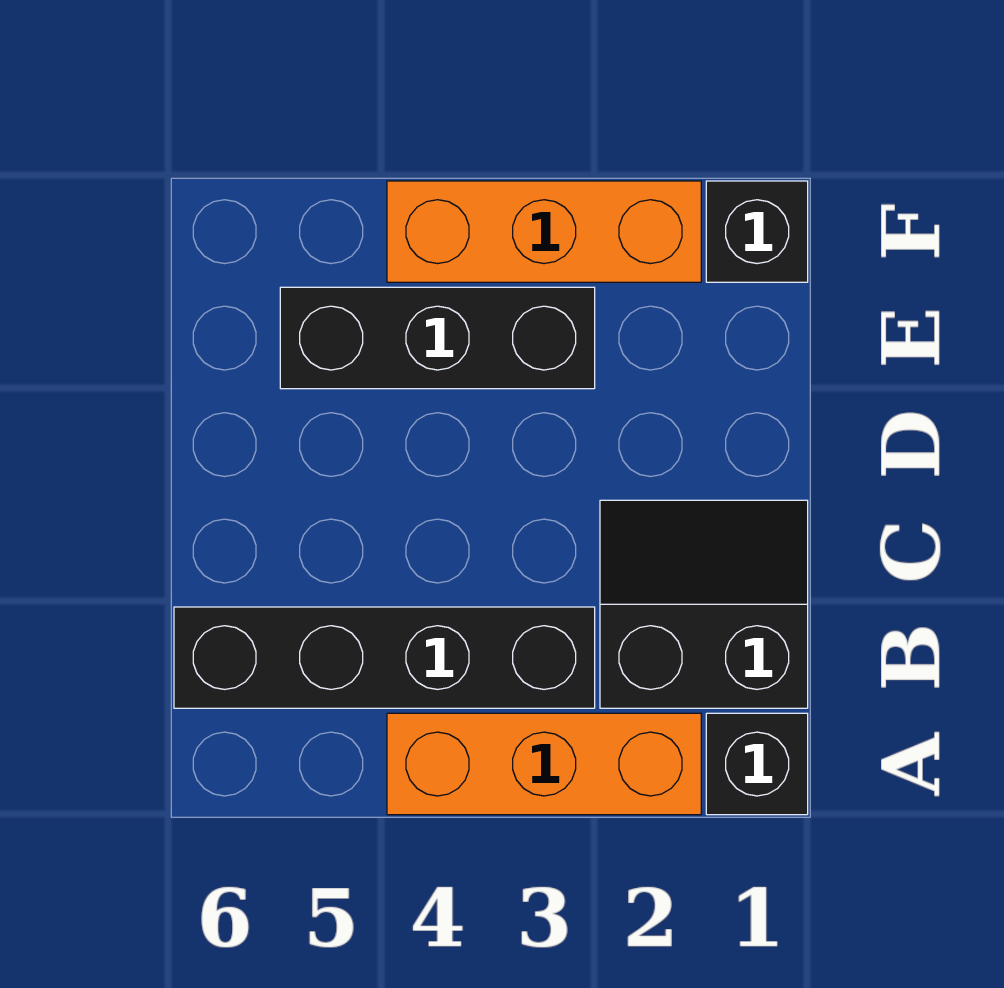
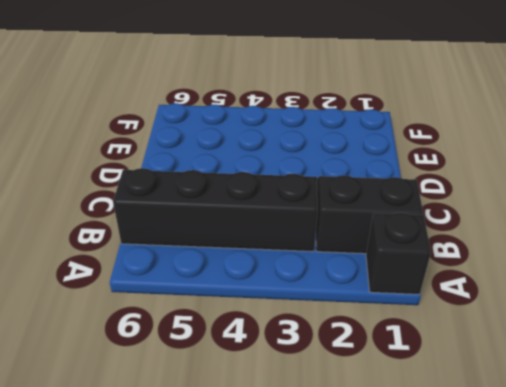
none -> orange brick A2:A4 level 1
none -> black brick E3:E5 level 1

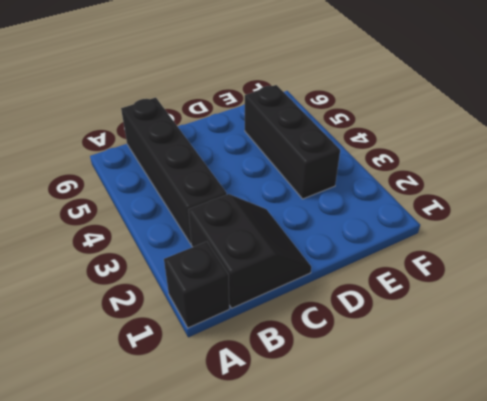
none -> orange brick A2:A4 level 1
none -> black brick F1 level 1

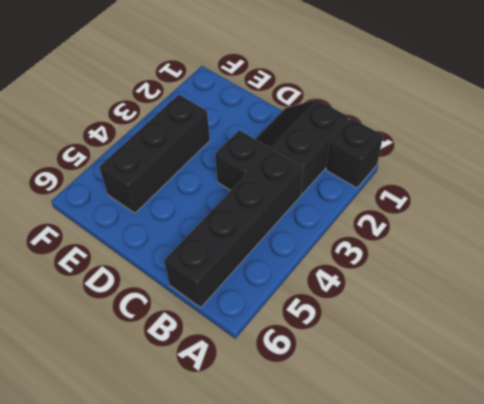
black brick C3 level 1 -> black brick F1 level 1
none -> orange brick A2:A4 level 1
none -> orange brick F2:F4 level 1

